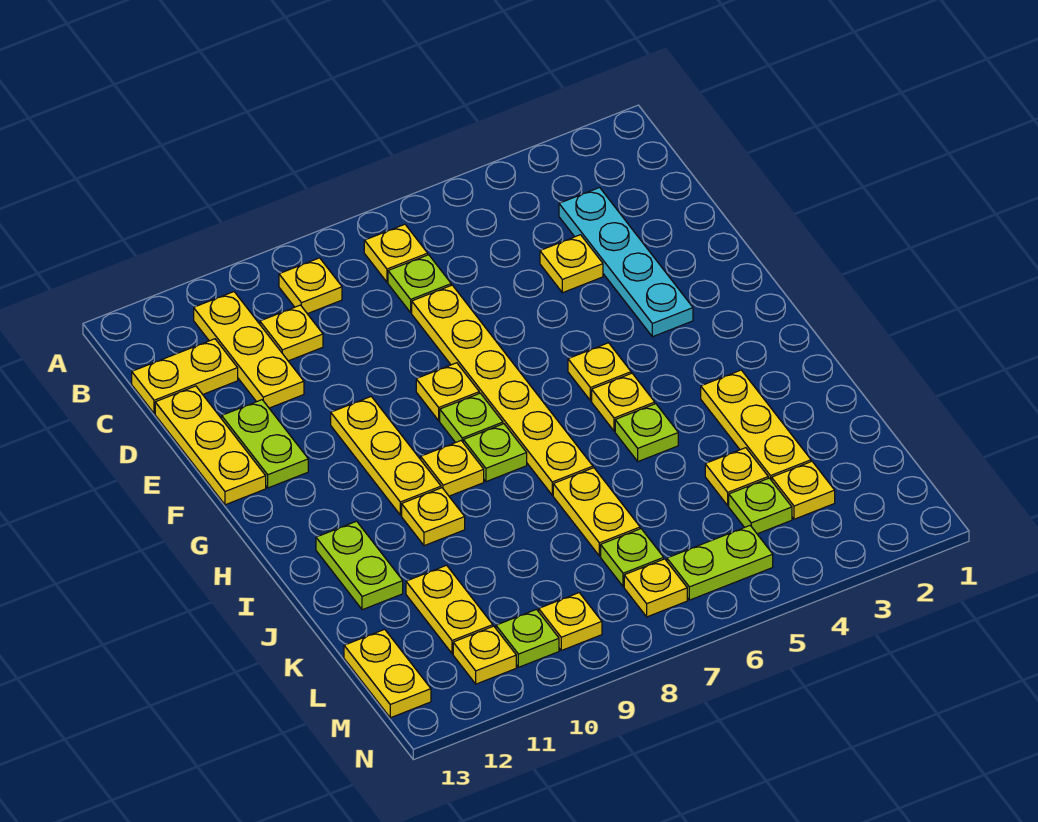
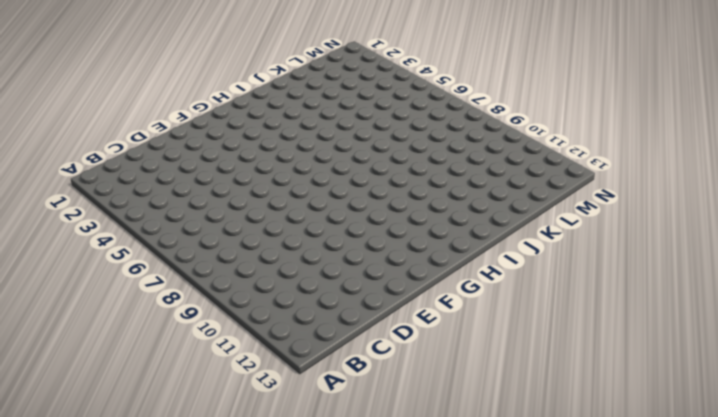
none -> yellow plate B7 level 1
none -> yellow plate B9 level 1
none -> yellow plate B11:D11 level 1
none -> cyan plate C3:F3 level 1

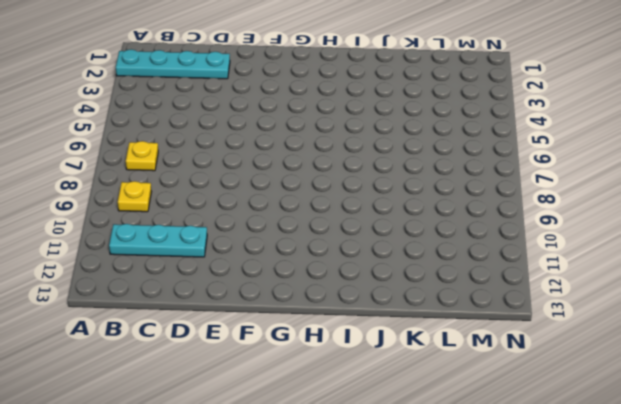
cyan plate A2:D2 level 1 -> cyan plate C3:F3 level 1
cyan plate B11:D11 level 1 -> yellow plate B11:D11 level 1
none -> lime plate C7 level 1
none -> yellow plate C10 level 1
none -> yellow plate C12:C13 level 1
none -> yellow plate D4 level 1

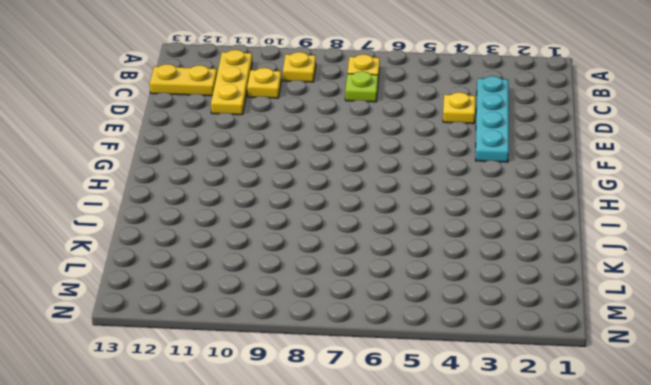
none -> yellow plate D7:I7 level 1
none -> yellow plate D13:F13 level 1
none -> lime plate E12:F12 level 1
none -> yellow plate F8 level 1

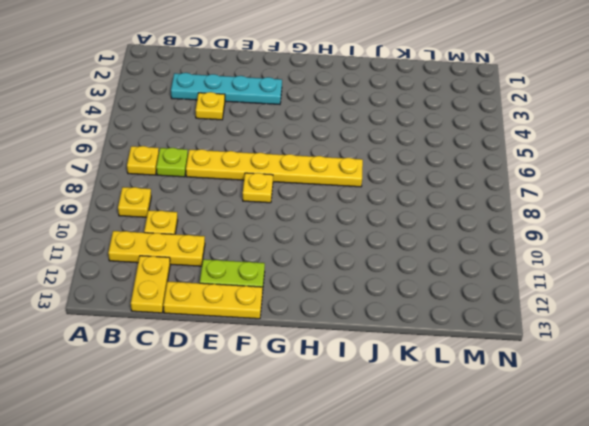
none -> yellow plate F10:H10 level 1
none -> yellow plate G5 level 1
none -> lime plate G8 level 1
none -> yellow plate H5 level 1

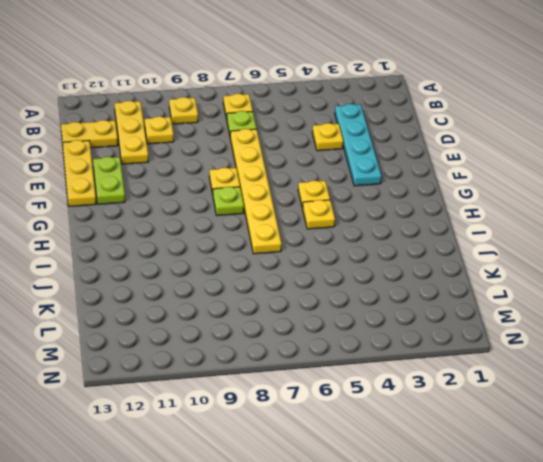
none -> yellow plate F10:H10 level 1
none -> lime plate H8 level 1
none -> yellow plate H9 level 1
none -> yellow plate I3:K3 level 1

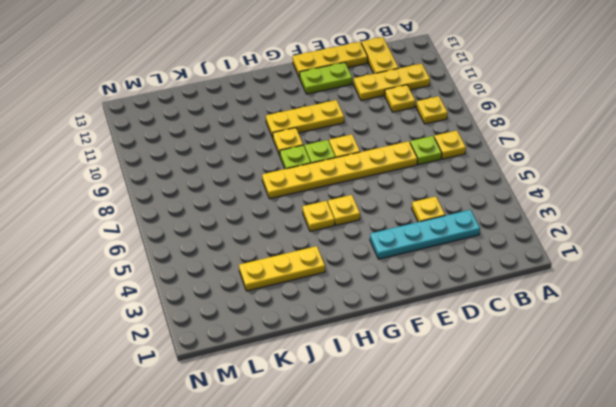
none -> lime plate I5 level 1
none -> yellow plate I10 level 1
none -> lime plate I12:J12 level 1
none -> yellow plate J7:K7 level 1

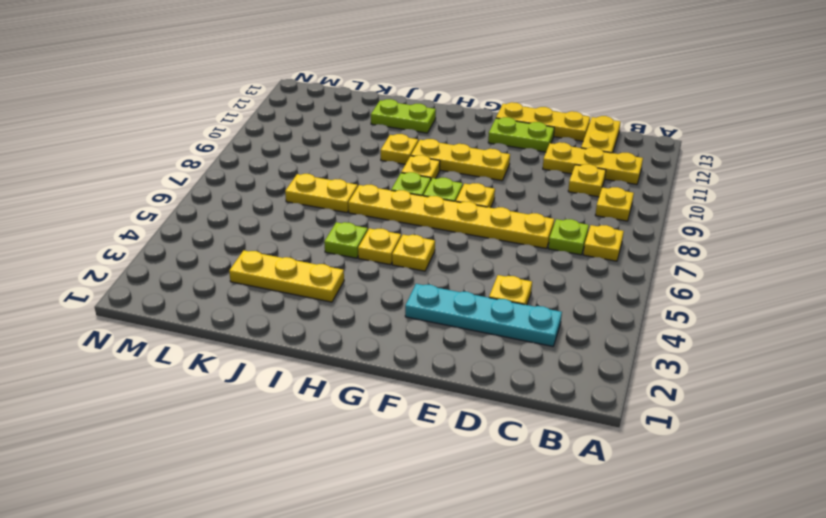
none -> yellow plate K4 level 1
none -> yellow plate K11:L11 level 1
none -> yellow plate L3 level 1
none -> lime plate L4 level 1

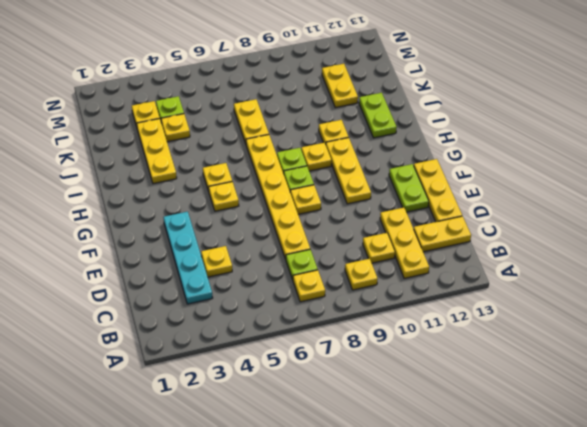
none -> lime plate I5 level 1
none -> lime plate L7 level 1
none -> yellow plate L13:M13 level 1
none -> lime plate M5:M6 level 1

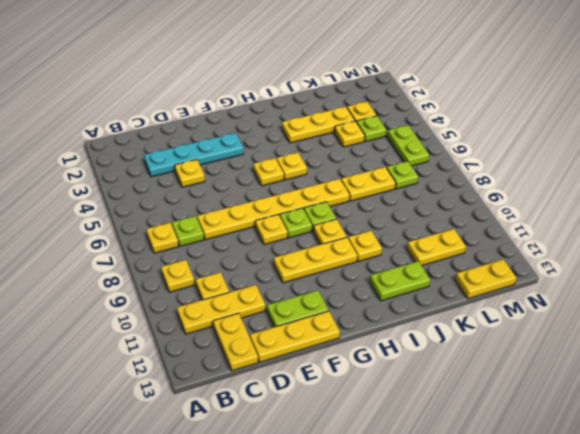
none -> lime plate I5 level 1
none -> yellow plate M7 level 1
none -> yellow plate M9 level 1
none -> lime plate M10 level 1

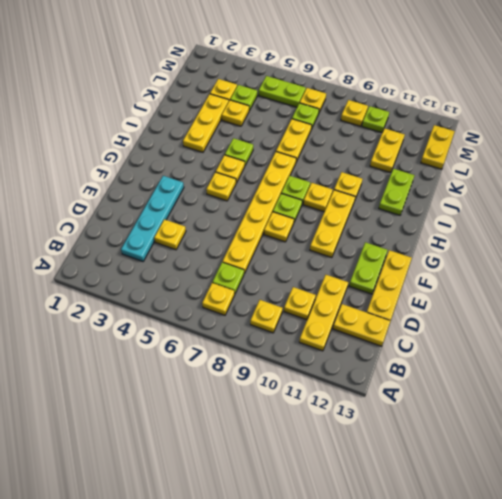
none -> yellow plate M11 level 1

